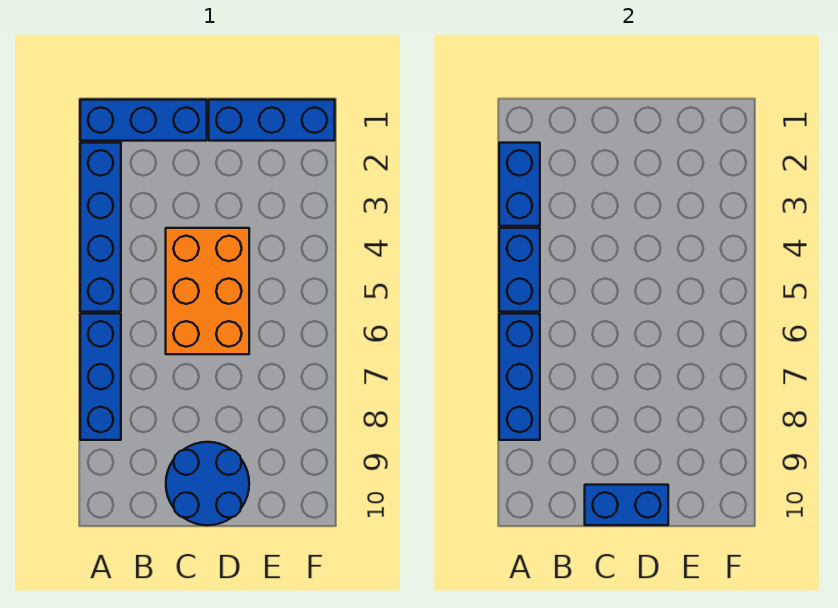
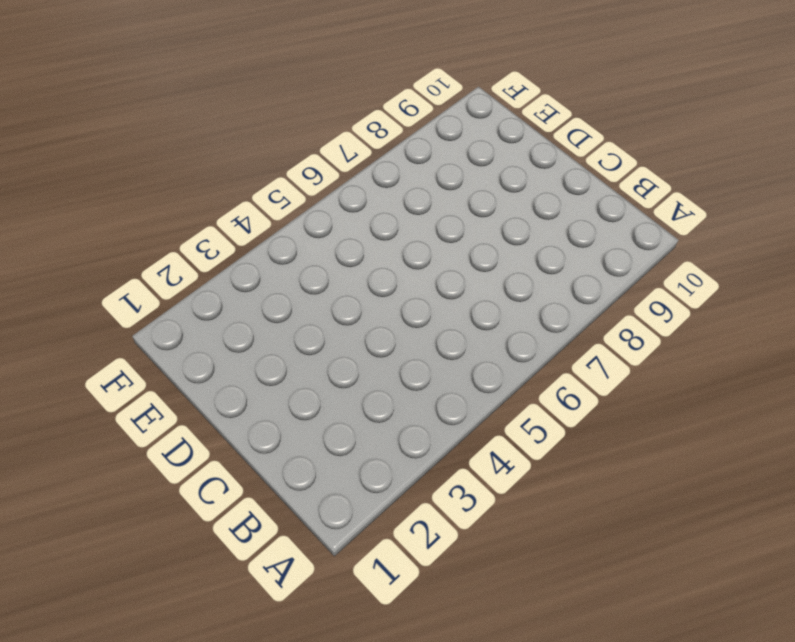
none -> blue brick A1:C1 level 1
none -> blue brick A2:A5 level 1

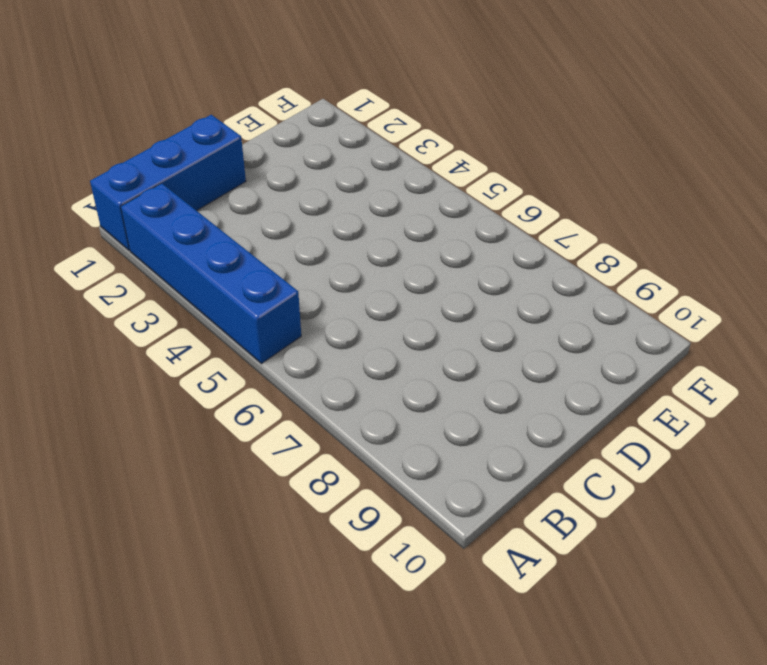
none -> blue brick A6:A8 level 1
none -> orange brick C4:D6 level 1

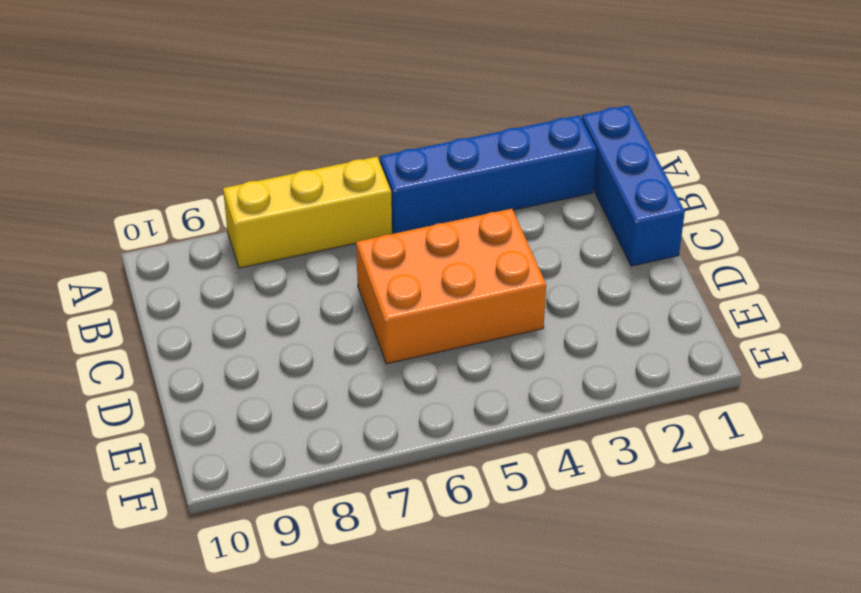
yellow brick A6:A8 level 1 -> blue brick A6:A8 level 1
none -> blue round brick C9:D10 level 1
none -> blue brick D1:F1 level 1

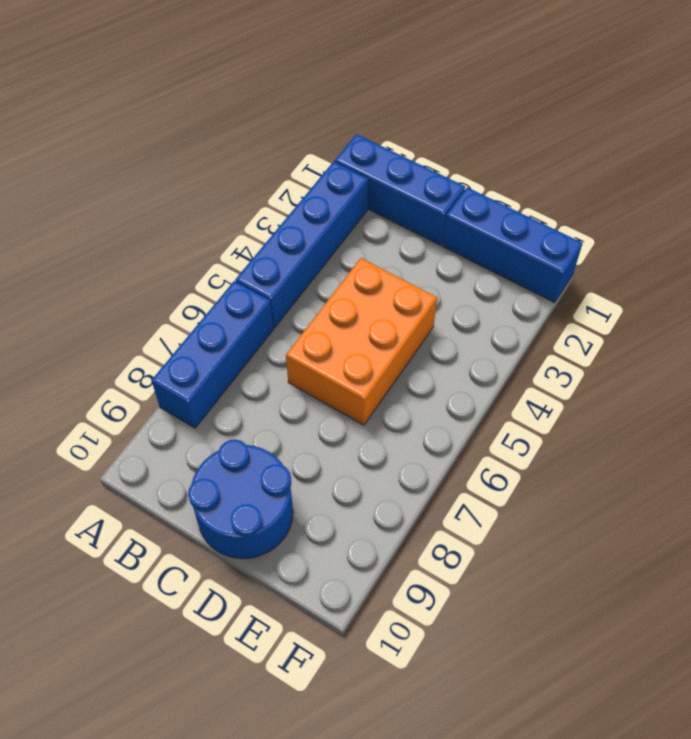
none -> blue brick A2:A3 level 2
none -> blue brick A4:A5 level 2

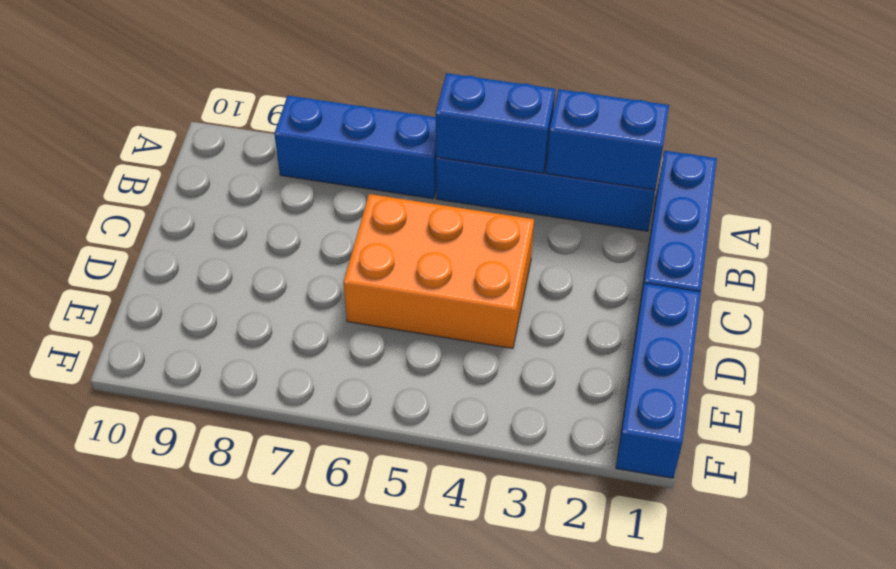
none -> blue round brick C9:D10 level 1
none -> blue brick A6:A8 level 2

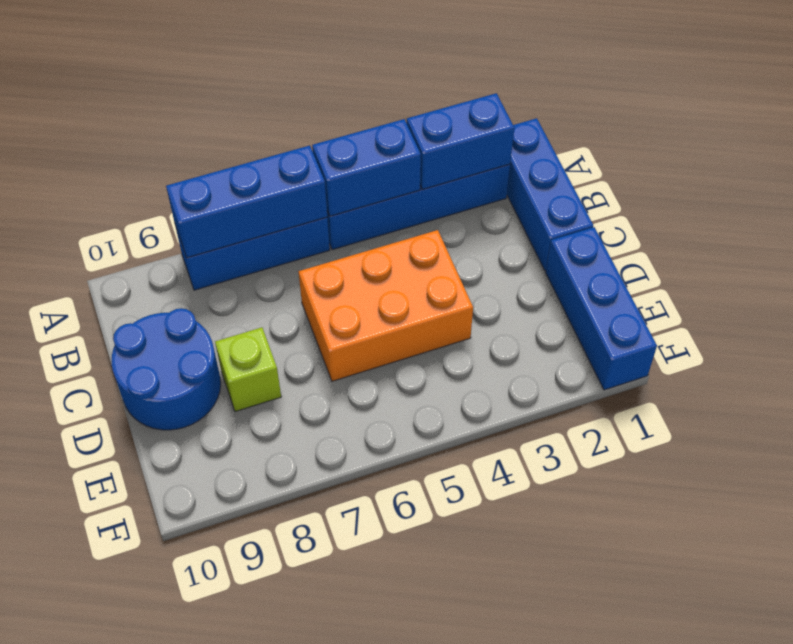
lime brick D8 level 1 -> none
none -> blue brick C10:D10 level 2

